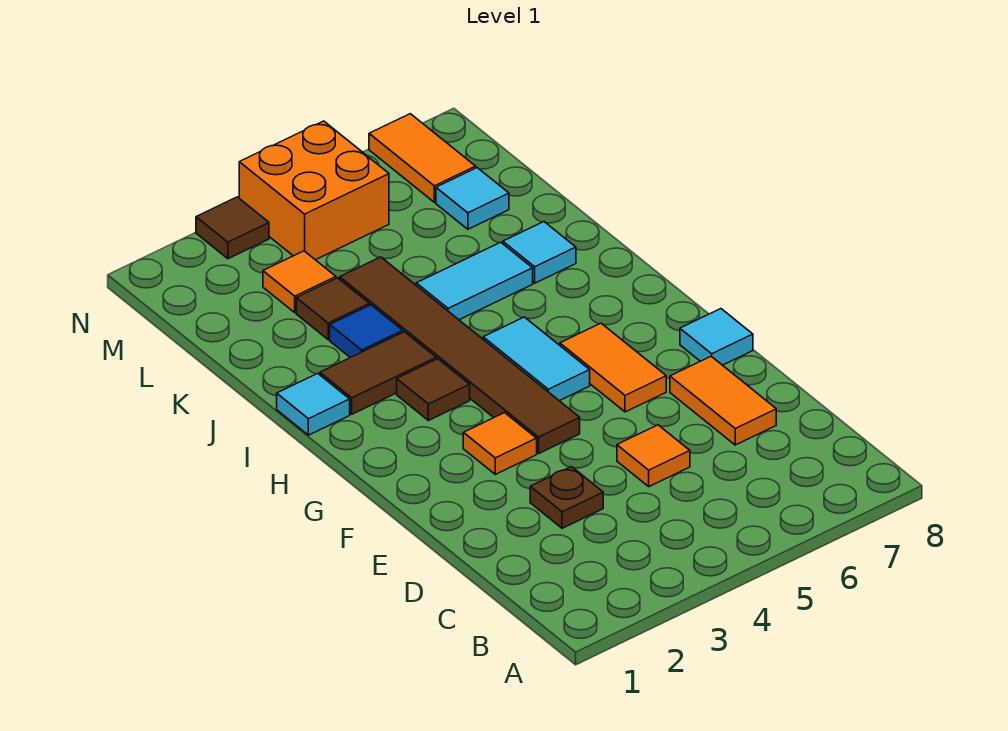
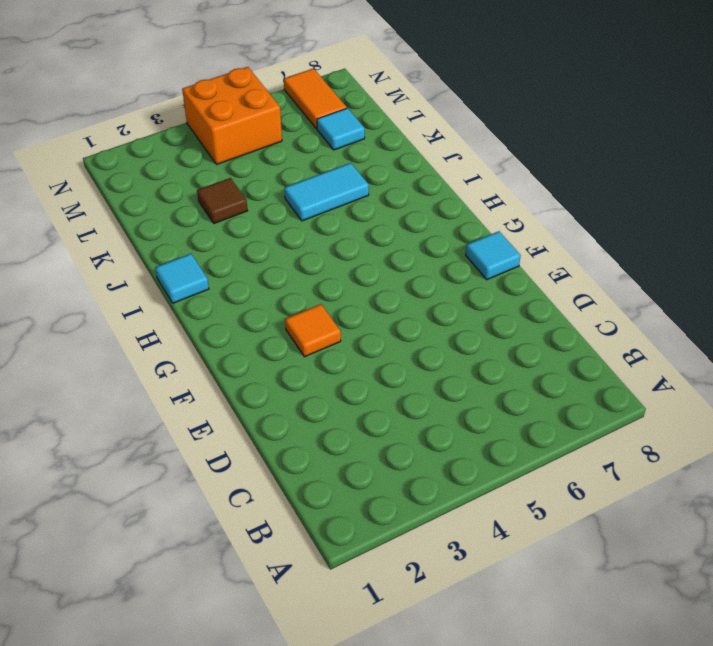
none -> brown plate D3 level 1
none -> orange tile D5 level 1
none -> orange tile D7:E7 level 1

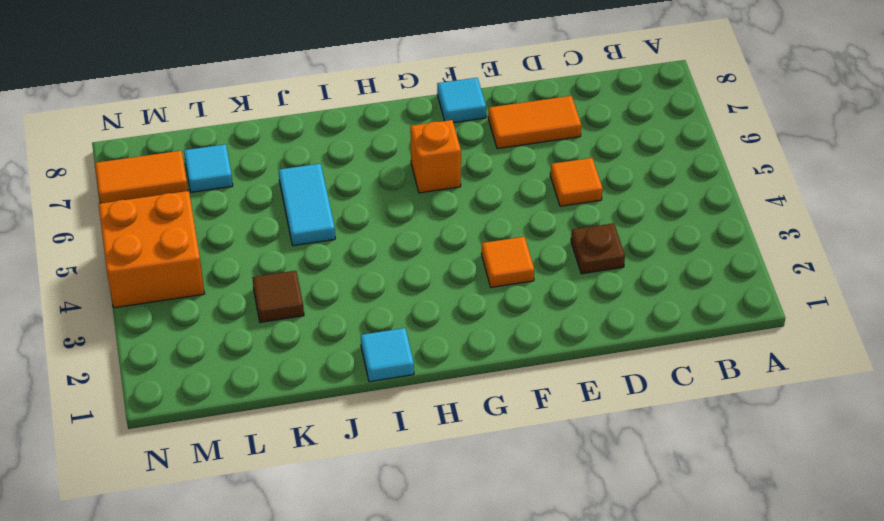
orange brick G6 level 1 -> orange tile F6:G6 level 1
none -> brown tile F4:K4 level 1
none -> cyan tile G5:H5 level 1
none -> brown tile H3 level 1

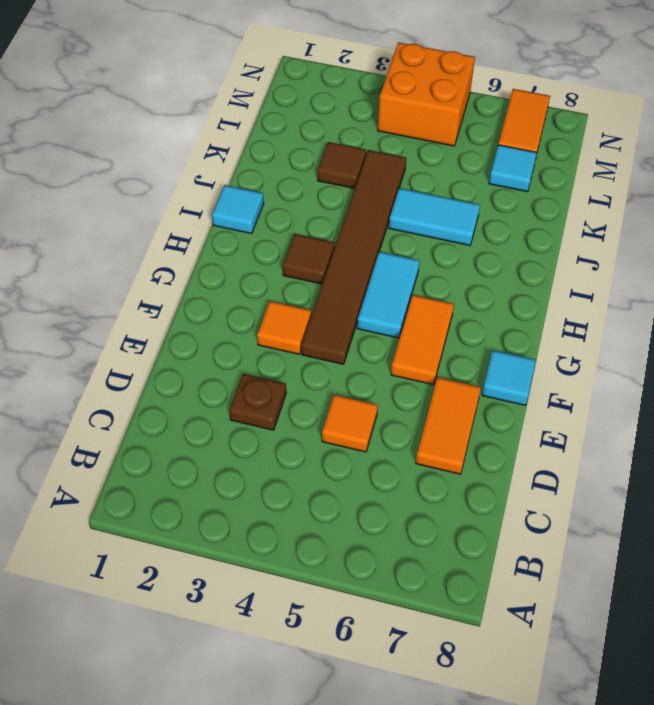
none -> brown tile I2:I3 level 1
none -> blue tile J3 level 1
none -> cyan tile J7 level 1

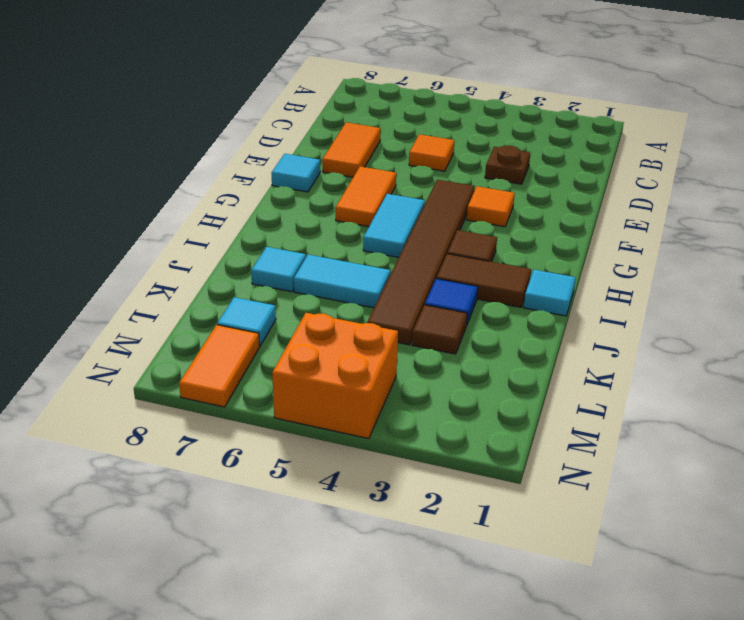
none -> orange tile L3 level 1
none -> brown tile N3 level 1

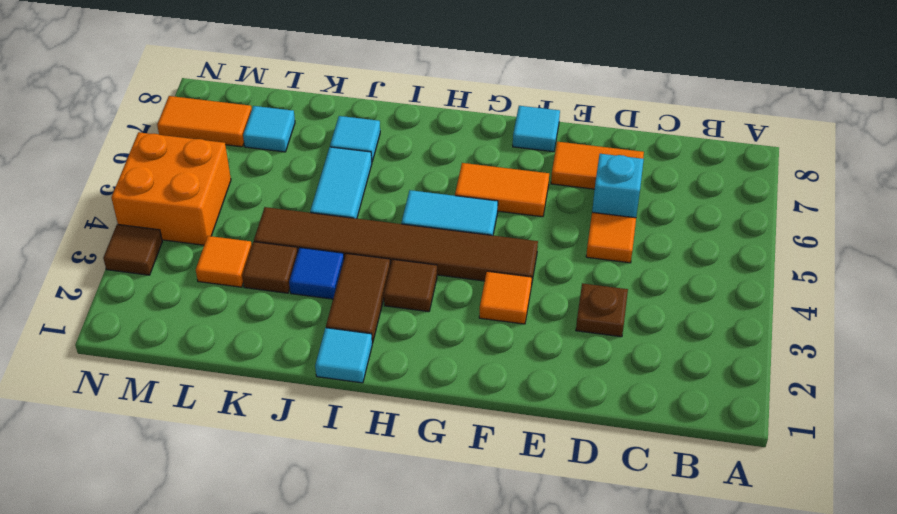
cyan brick D6 level 1 -> none

